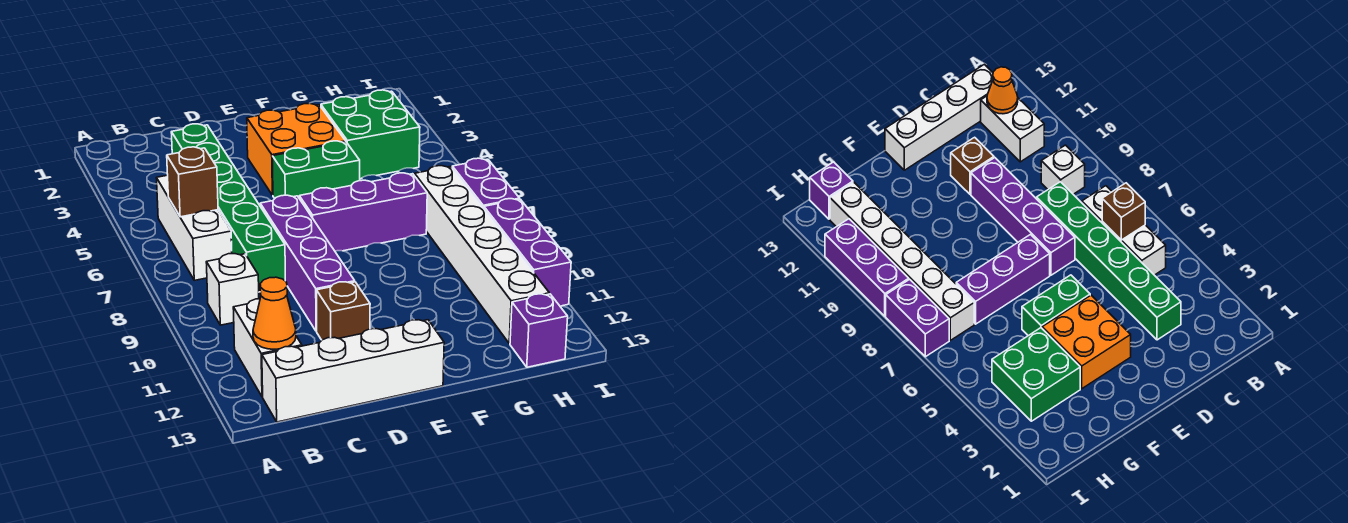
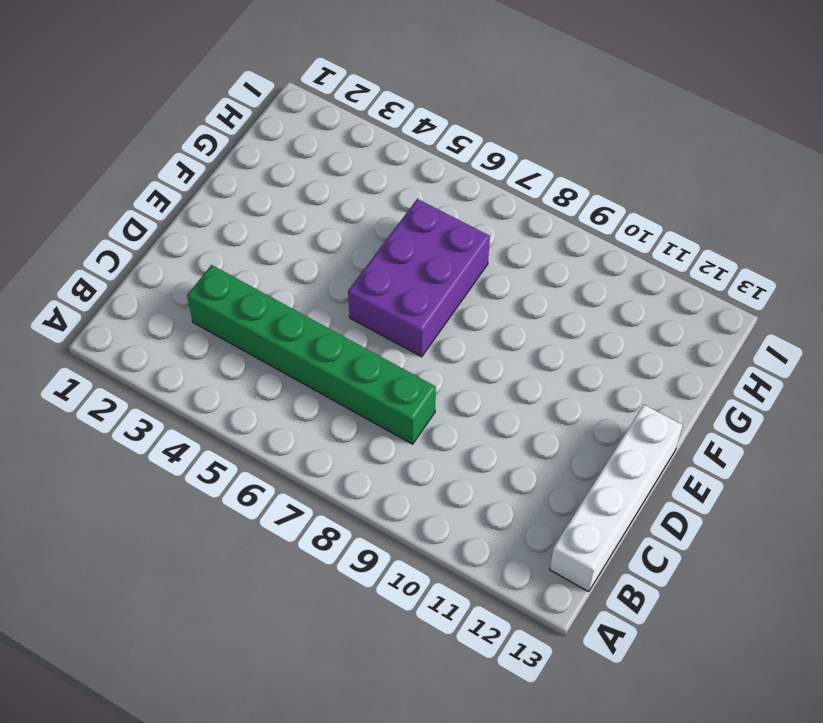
purple brick E6:G7 level 1 -> purple brick E7:G7 level 1
none -> white brick B5:B7 level 1
none -> white brick B9 level 1
none -> white brick B11:B12 level 1

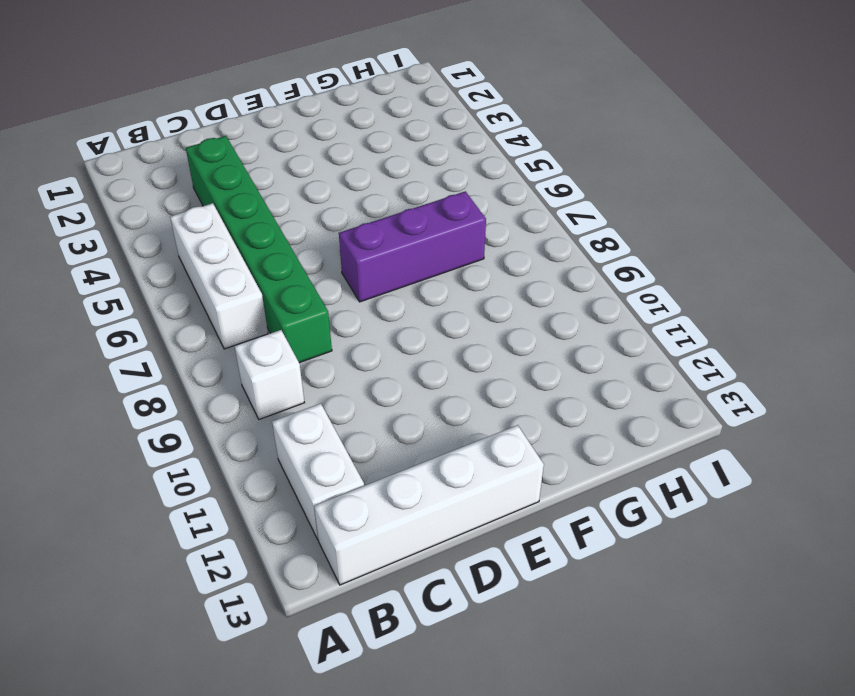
none -> purple brick D7:D10 level 1
none -> brown brick D11 level 1
none -> orange brick E3:F4 level 1

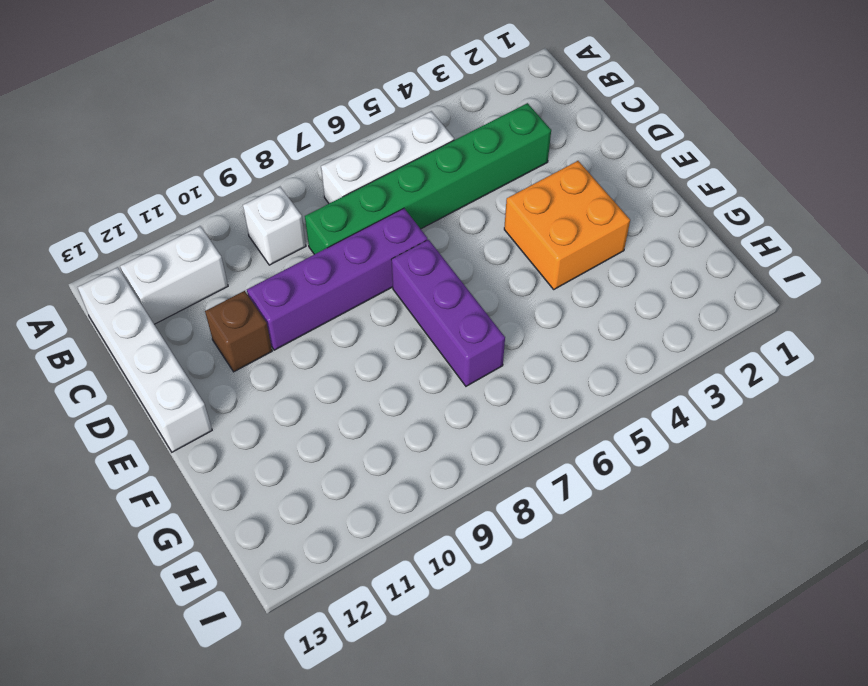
none -> green brick E5:F5 level 1
none -> green brick G3:H4 level 1
none -> white brick H7:H12 level 1

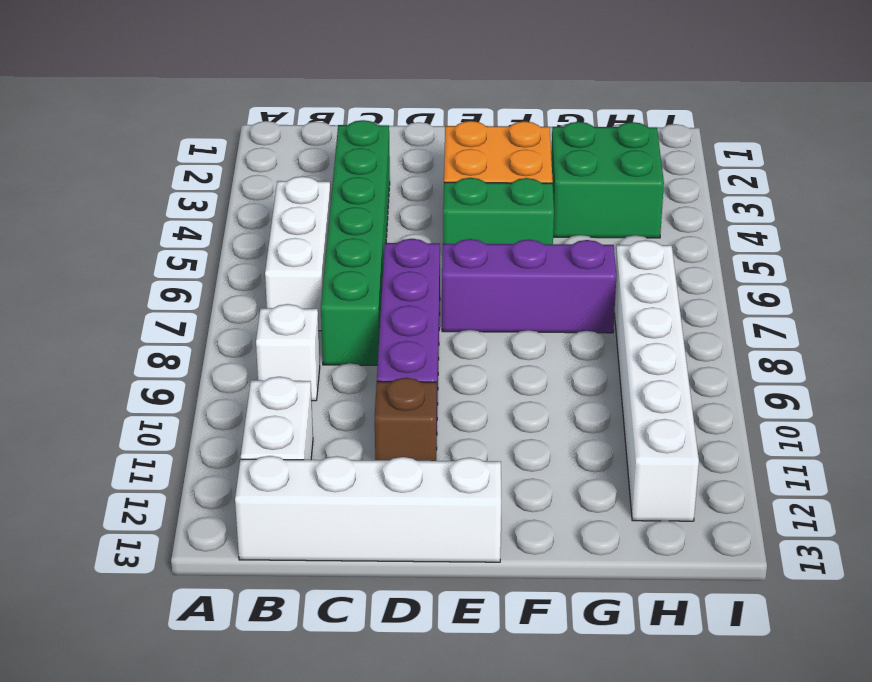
none -> purple brick H13 level 1
none -> purple brick I7:I8 level 1
none -> purple brick I9:I11 level 1

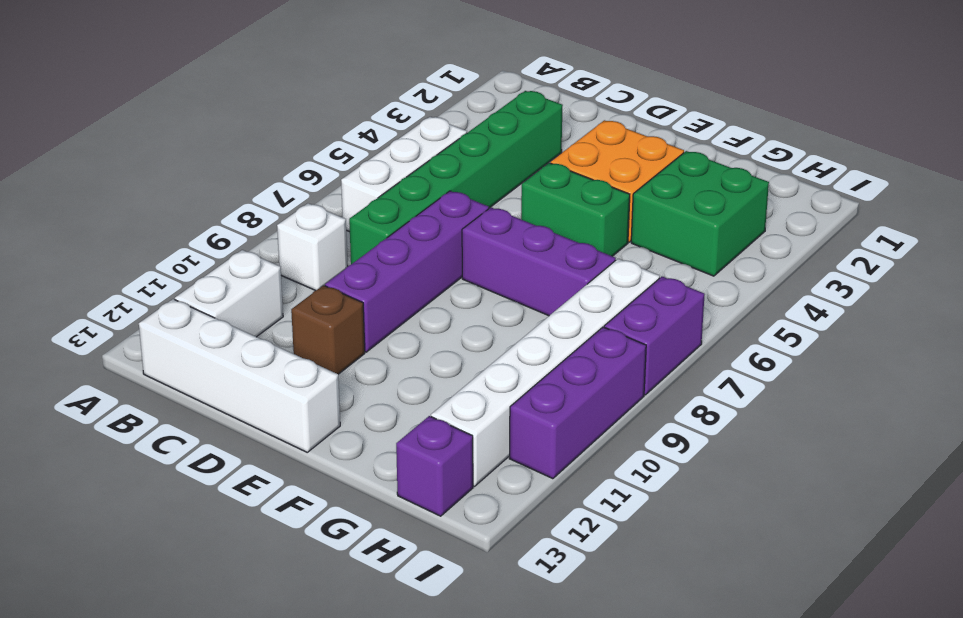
none -> brown brick B6 level 2
none -> orange cone B12 level 2

